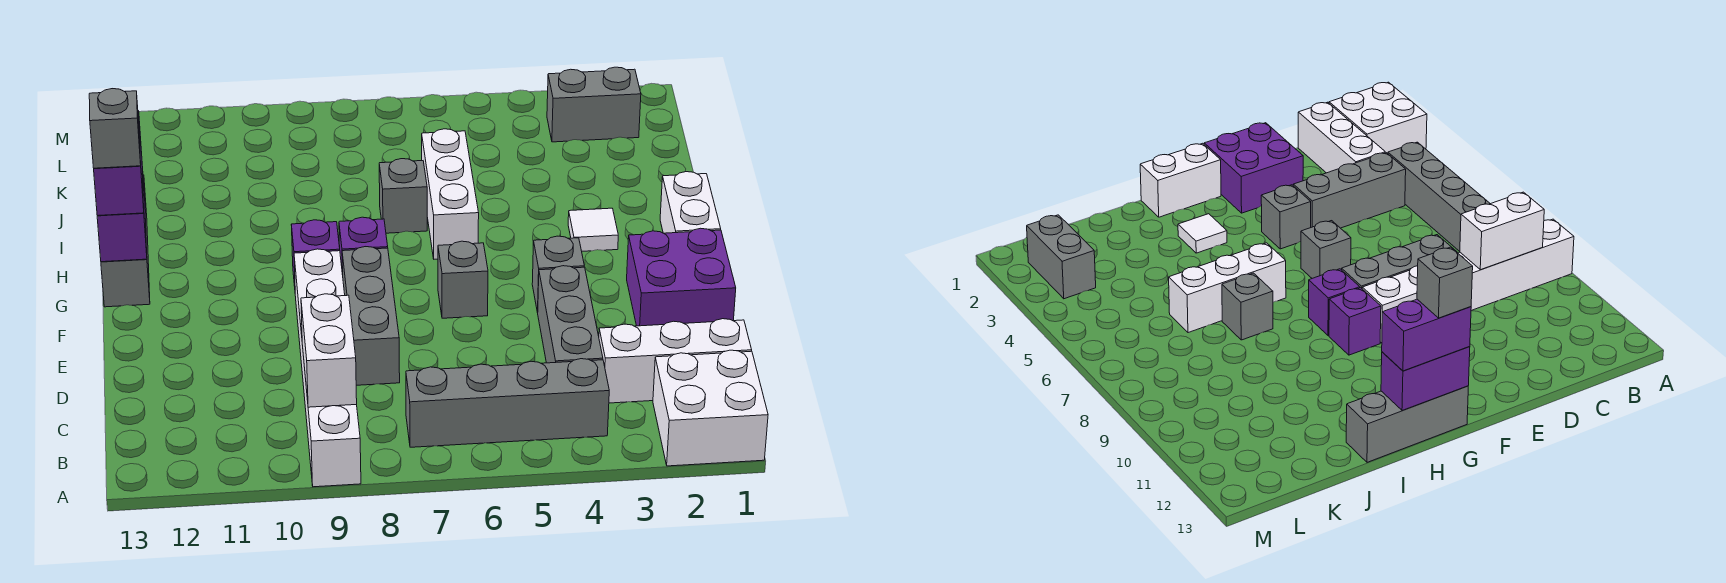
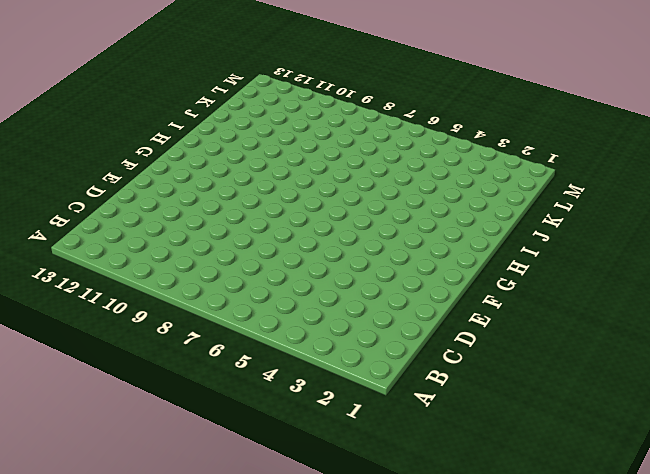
none -> white brick A1:B2 level 1
none -> white brick A9:F9 level 1
none -> grey brick B4:B7 level 1

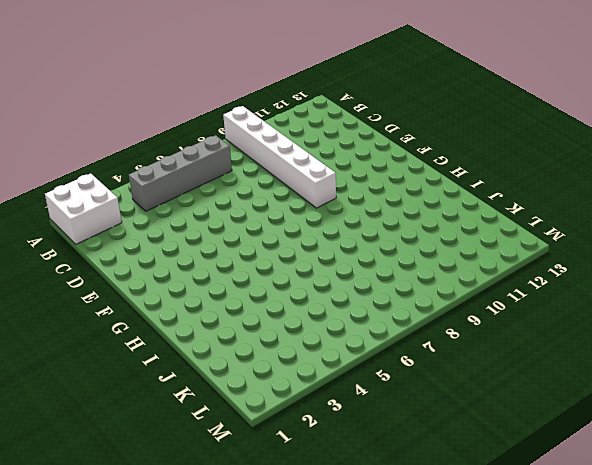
none -> white brick C1:C3 level 1
none -> grey brick C4:E4 level 1
none -> grey brick D8:F8 level 1

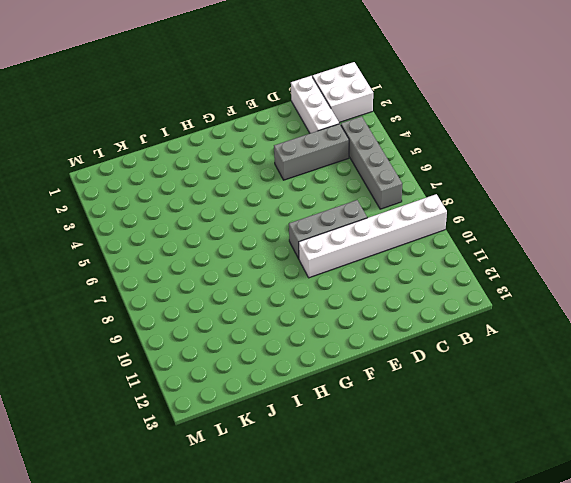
none -> purple brick E1:F2 level 1
none -> grey brick F4 level 1
none -> grey brick F6 level 1

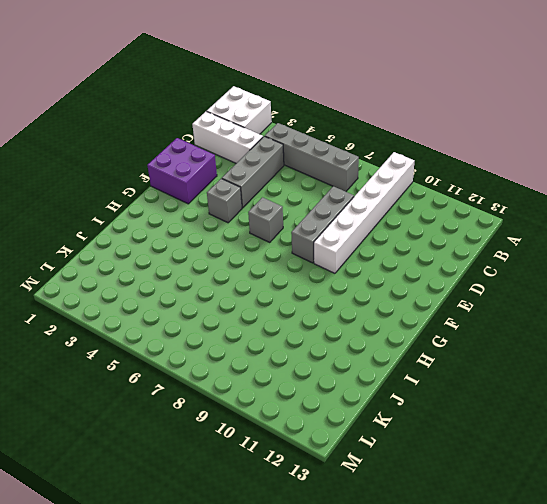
none -> white brick G1:H1 level 1
none -> purple brick G8 level 1
none -> purple brick G9 level 1

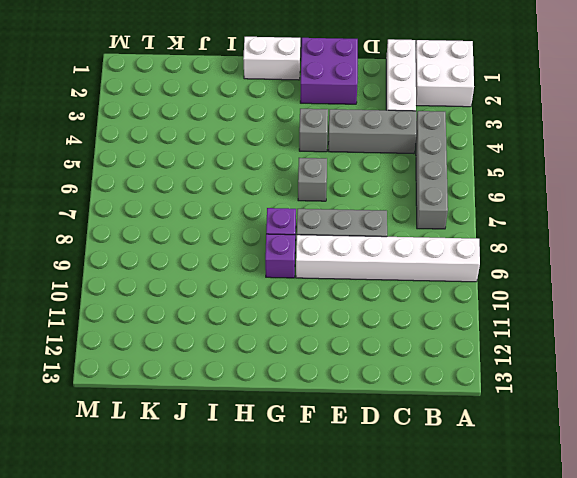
none -> grey brick G13:I13 level 1
none -> white tile H3 level 1
none -> white brick H6:J6 level 1

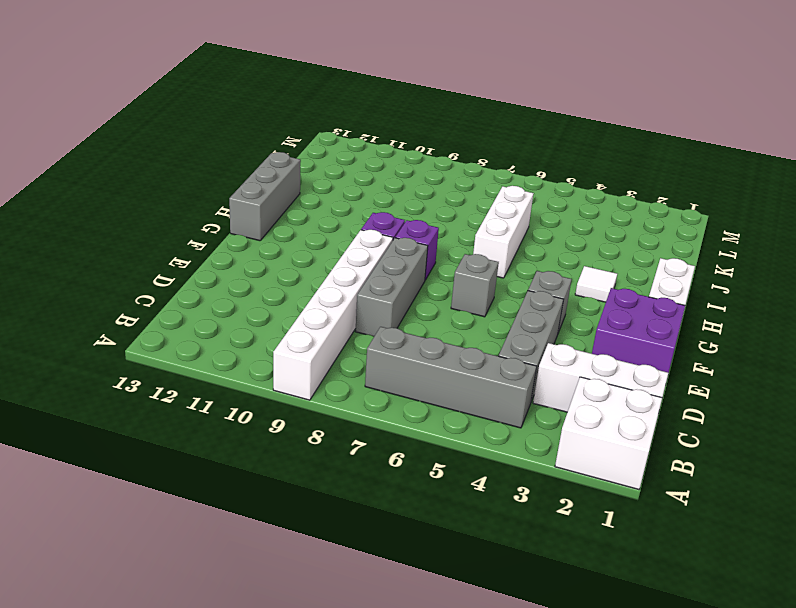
none -> grey brick I7 level 1
none -> grey brick L2:L3 level 1
none -> white brick B9:C9 level 2

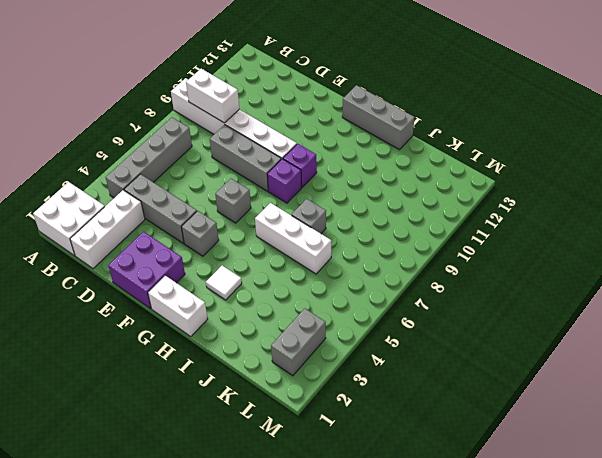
none -> purple brick G13:H13 level 2
none -> purple brick G13:H13 level 3
none -> grey brick G13 level 4

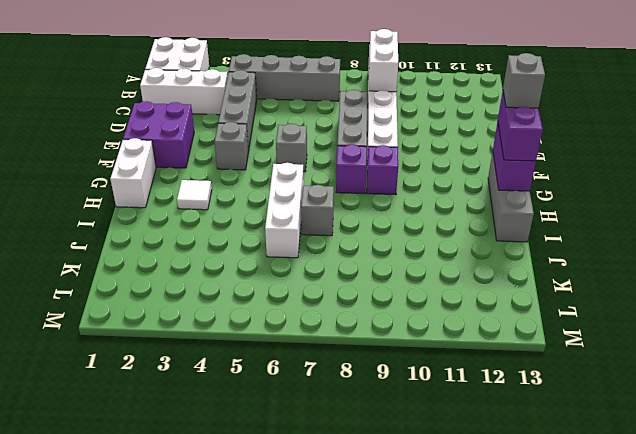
none -> grey brick L2:L3 level 1

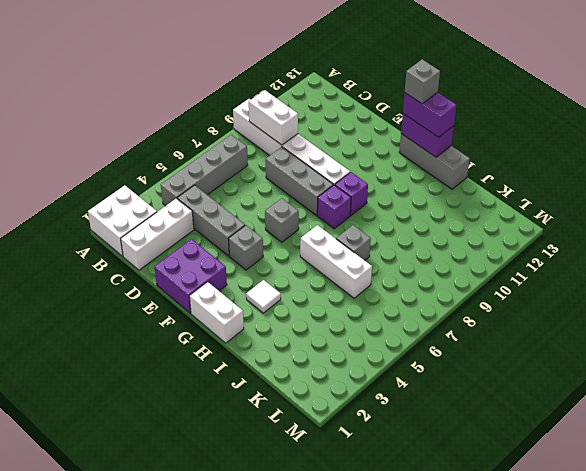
none -> grey brick L2:L3 level 1

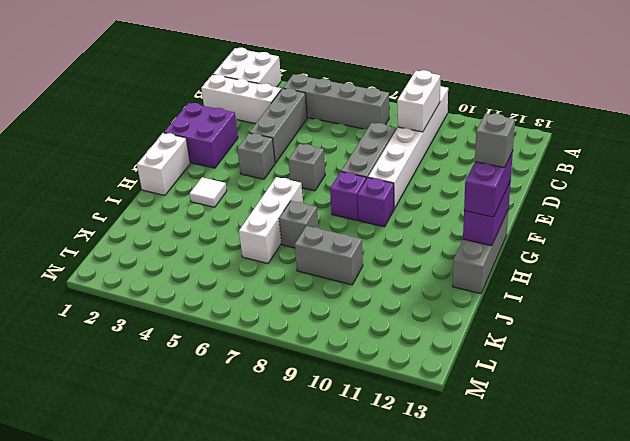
grey brick J8:J9 level 1 -> grey brick L2:L3 level 1

